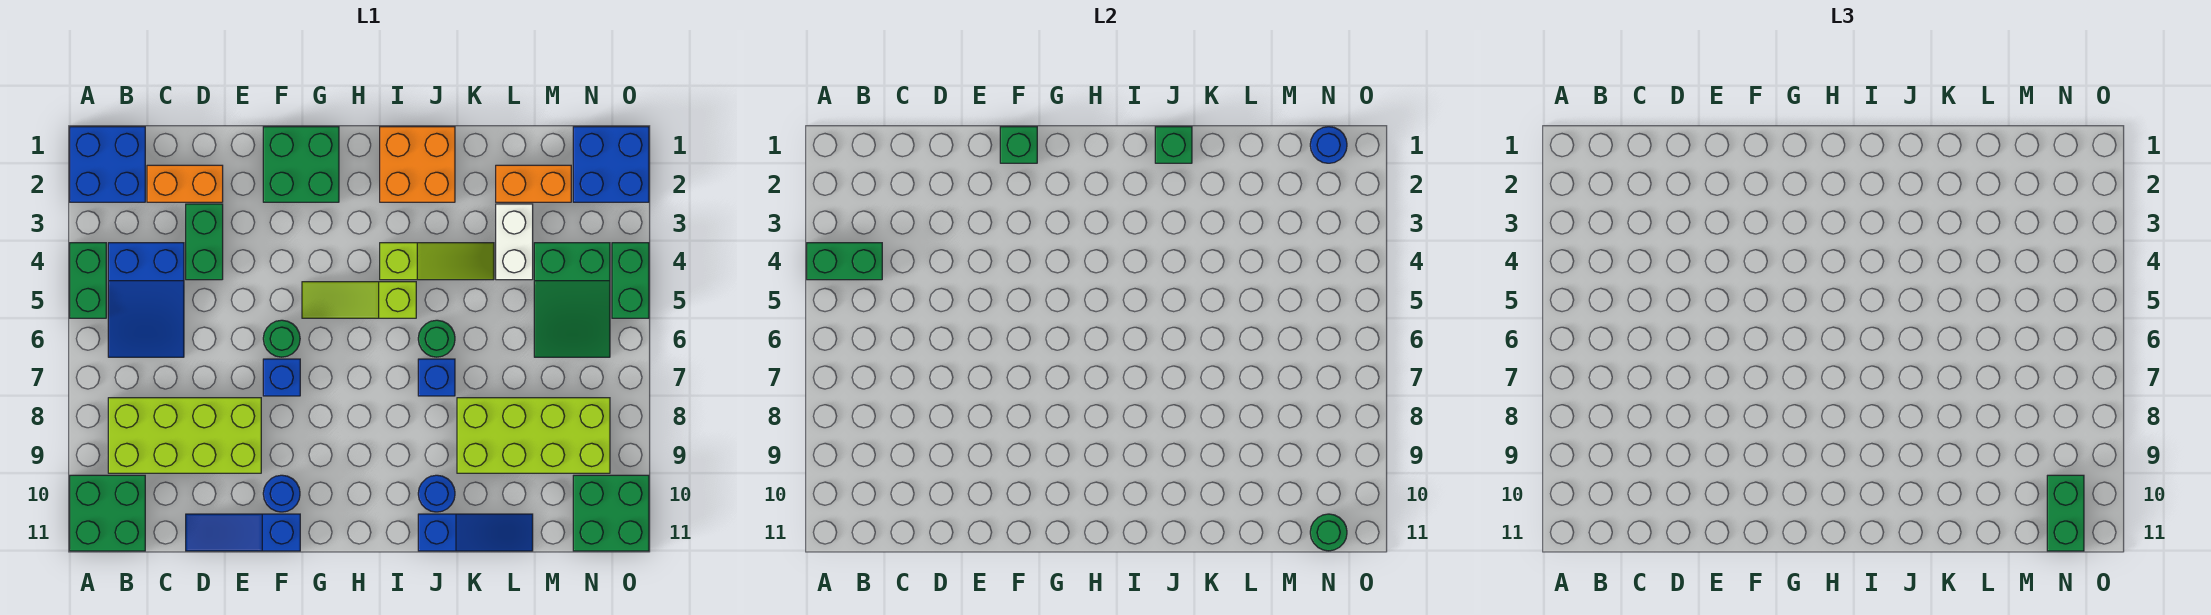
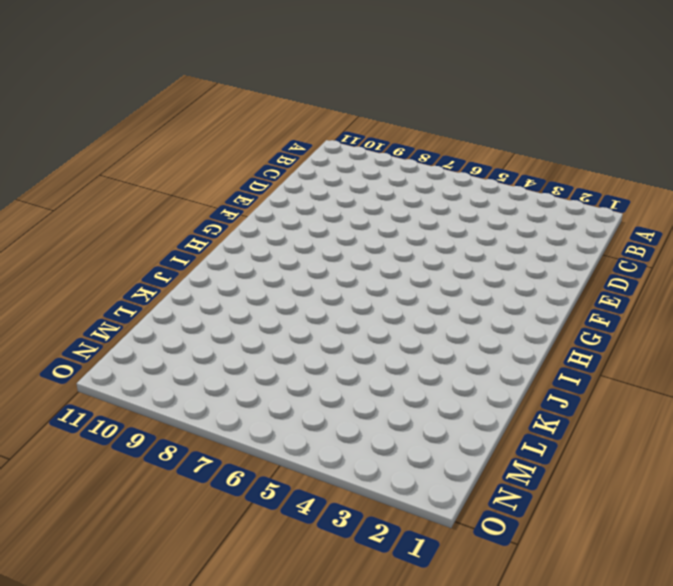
none -> blue brick A1:B2 level 1
none -> green brick A4:A5 level 1
none -> green brick A10:B11 level 1
none -> blue slope B4:C6 level 1 top 4

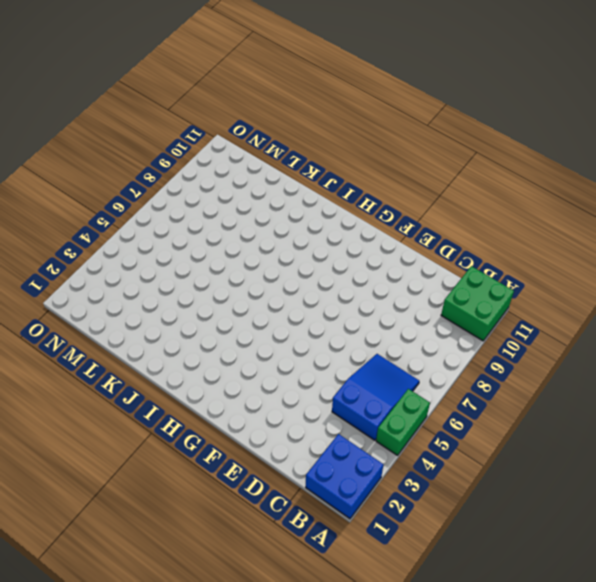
none -> lime brick B8:E9 level 1
none -> orange brick C2:D2 level 1
none -> green brick D3:D4 level 1
none -> blue slope D11:F11 level 1 top F

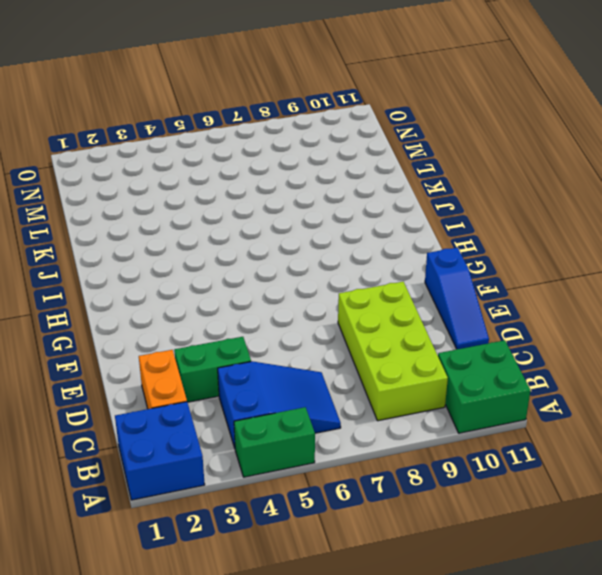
none -> green brick F1:G2 level 1
none -> green round brick F6 level 1
none -> blue brick F7 level 1
none -> blue round brick F10 level 1

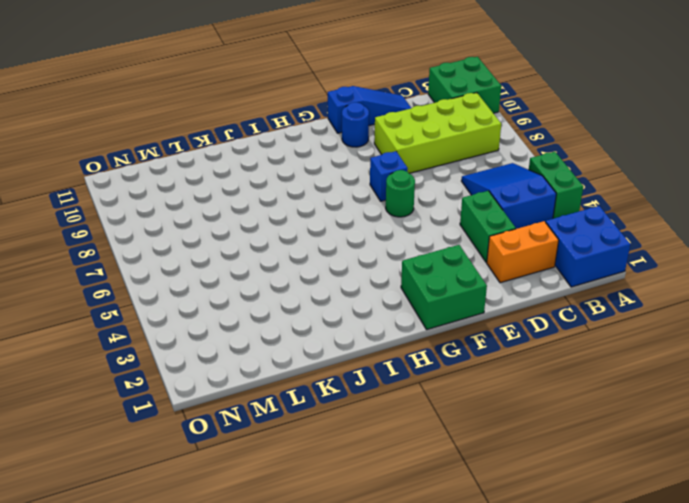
none -> lime slope G5:I5 level 1 top I
none -> orange brick I1:J2 level 1
none -> lime slope I4:K4 level 1 top I
none -> green round brick J6 level 1

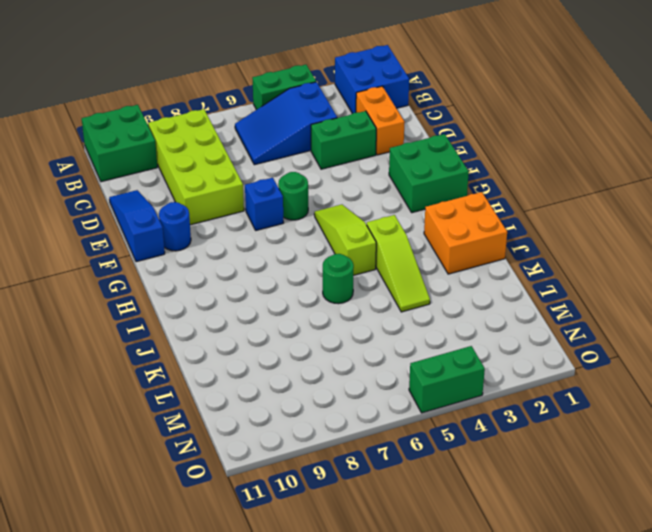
none -> blue brick J7 level 1
none -> blue round brick J10 level 1
none -> blue slope J11:L11 level 1 top J
none -> lime brick K8:N9 level 1

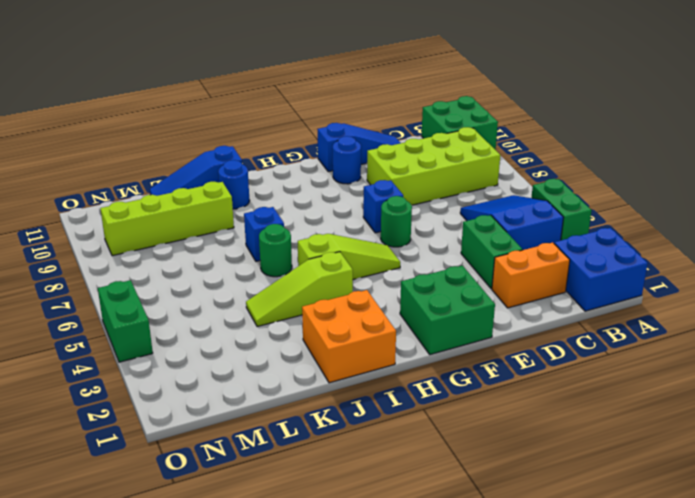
lime brick K9:N9 level 1 -> lime brick K8:N9 level 1
none -> orange brick L2:M2 level 1
none -> white brick L3:L4 level 1
none -> green slope M4:N6 level 1 top 4
none -> blue brick N1:O2 level 1

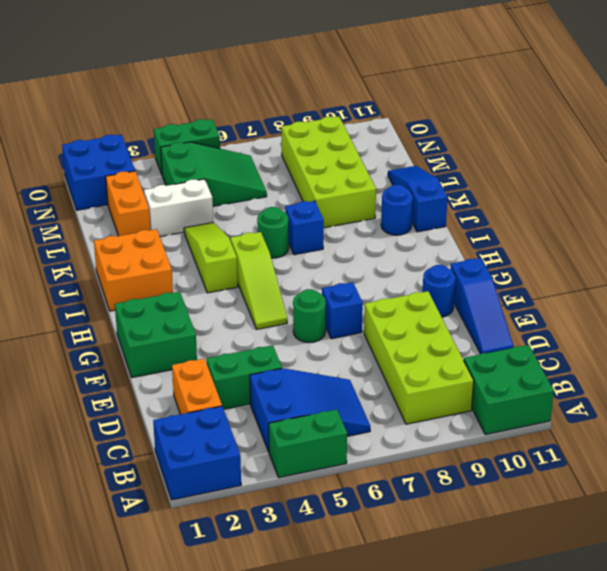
none -> green brick N10:O11 level 1
none -> green brick A4:B4 level 2
none -> green brick F1 level 2
none -> green brick J1 level 2

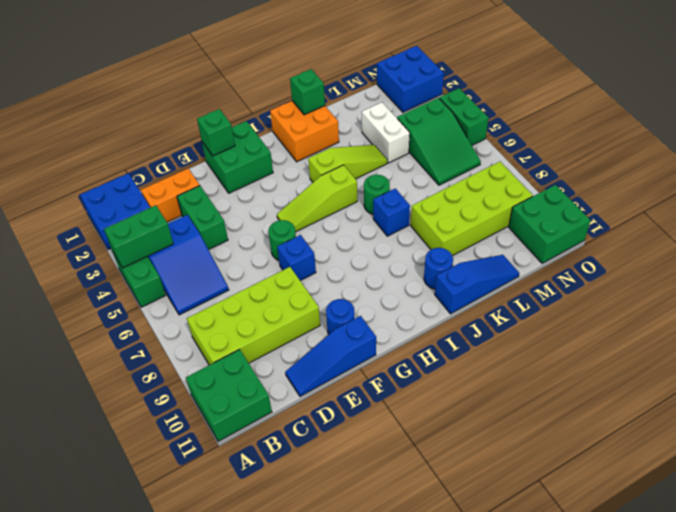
none -> orange brick L2:M2 level 1
none -> blue round brick N1 level 2
none -> green round brick N11 level 2
none -> green brick N10:N11 level 3

